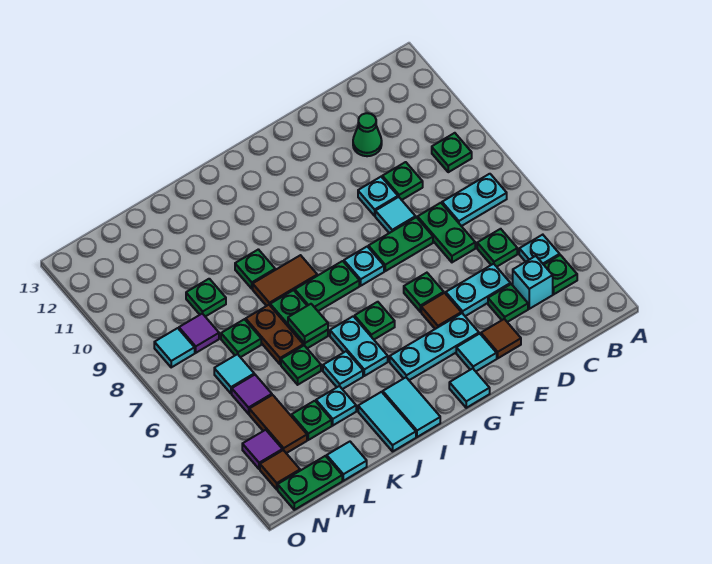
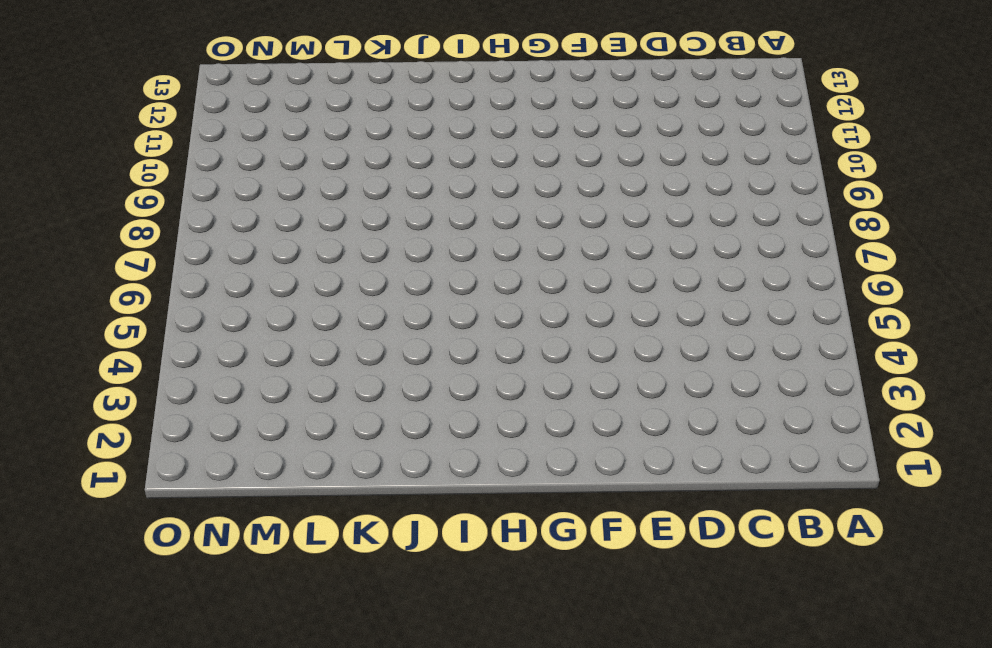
none -> green plate B3 level 1
none -> cyan plate B4 level 1
none -> cyan plate B7:C7 level 1
none -> green plate B9 level 1

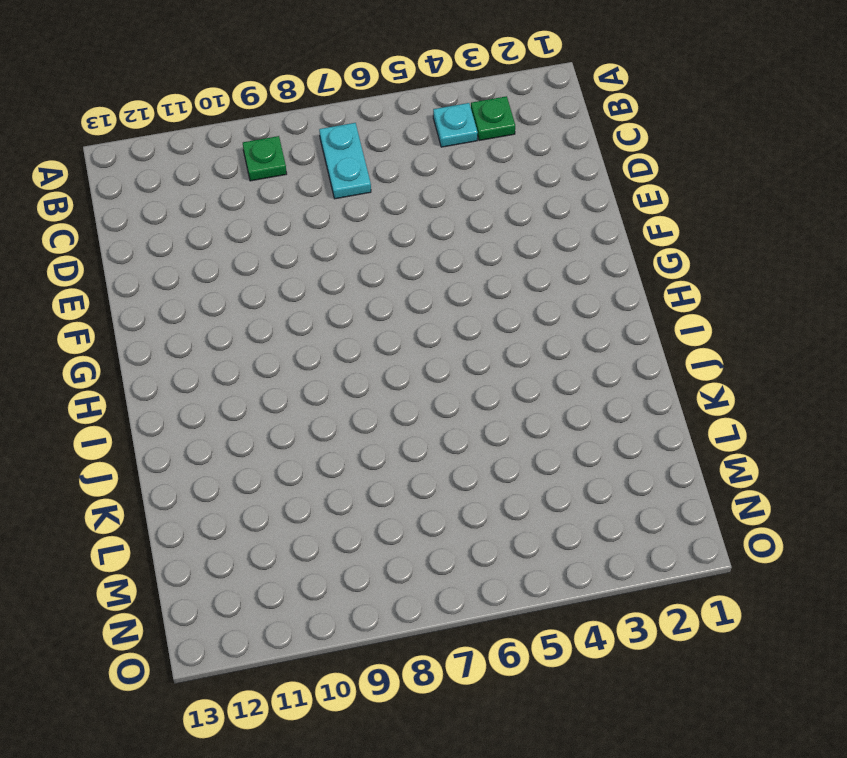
none -> cyan brick C3 level 1
none -> green plate C5 level 1
none -> green plate D3 level 1
none -> cyan plate D4:E4 level 1

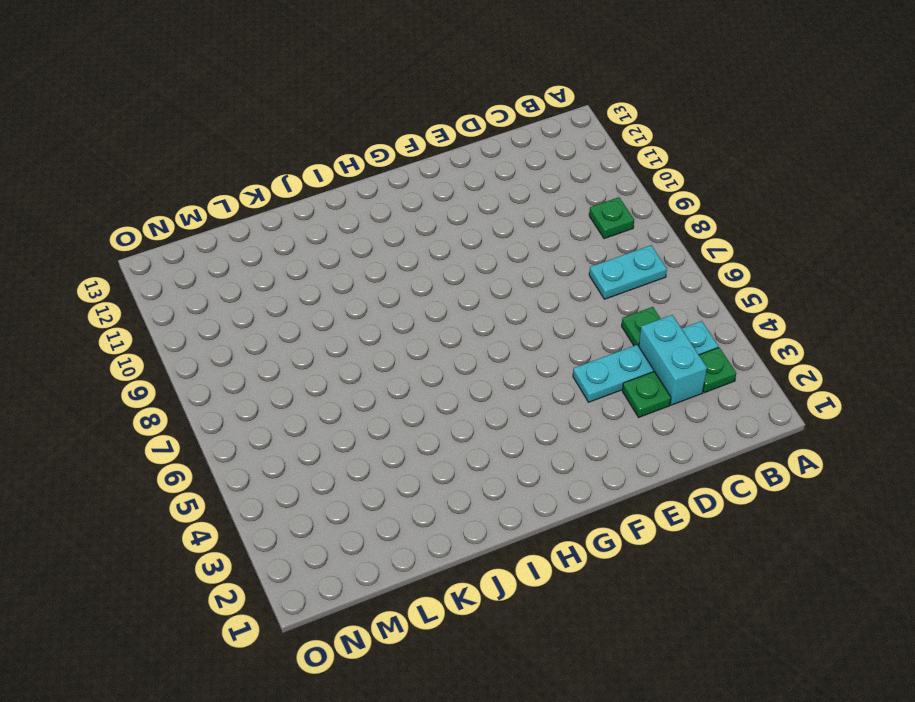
cyan brick C3:C4 level 1 -> cyan brick C3 level 1
none -> green plate D6:D7 level 1
none -> green plate D9 level 1
none -> green cone D11 level 1
none -> brown tile E2 level 1

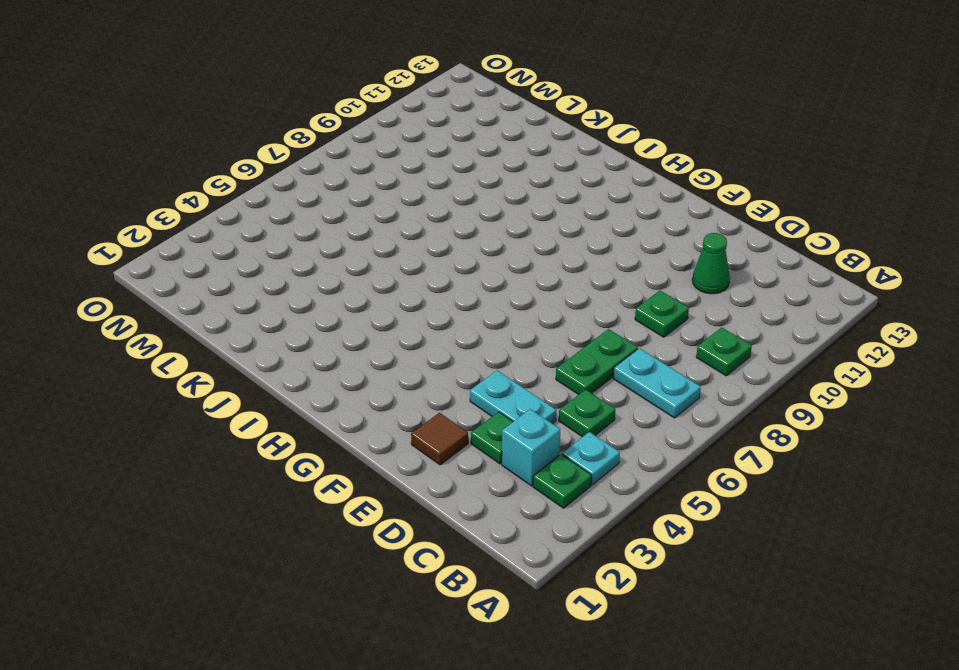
none -> green plate E7:F7 level 1
none -> cyan tile E8 level 1
none -> cyan plate E9 level 1
none -> cyan tile F2 level 1

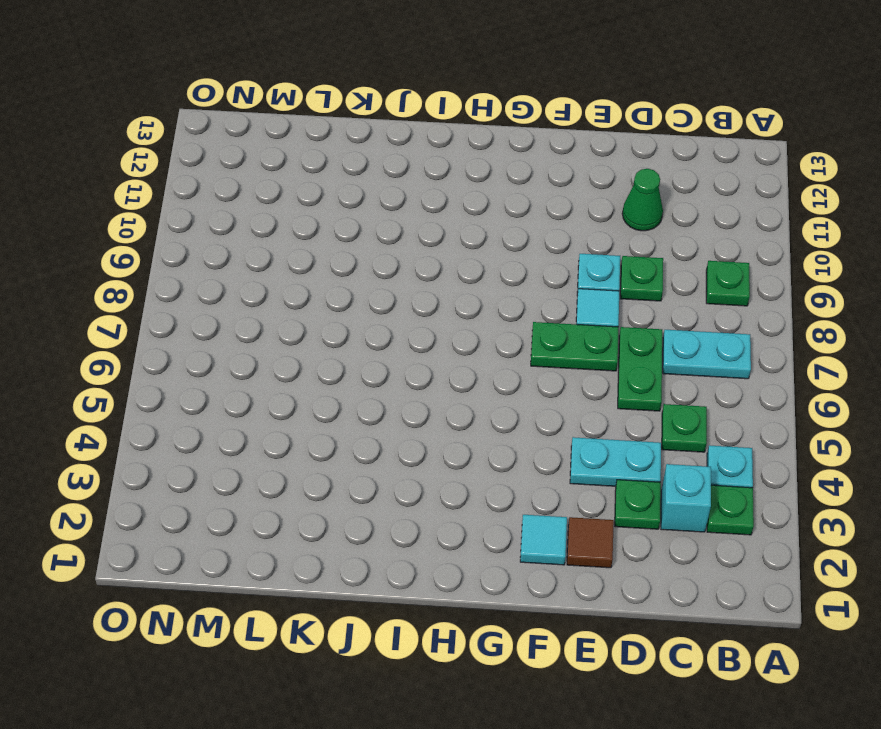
none -> cyan plate F3:H3 level 1
none -> brown tile F4 level 1
none -> green plate F5 level 1
none -> cyan tile G1 level 1

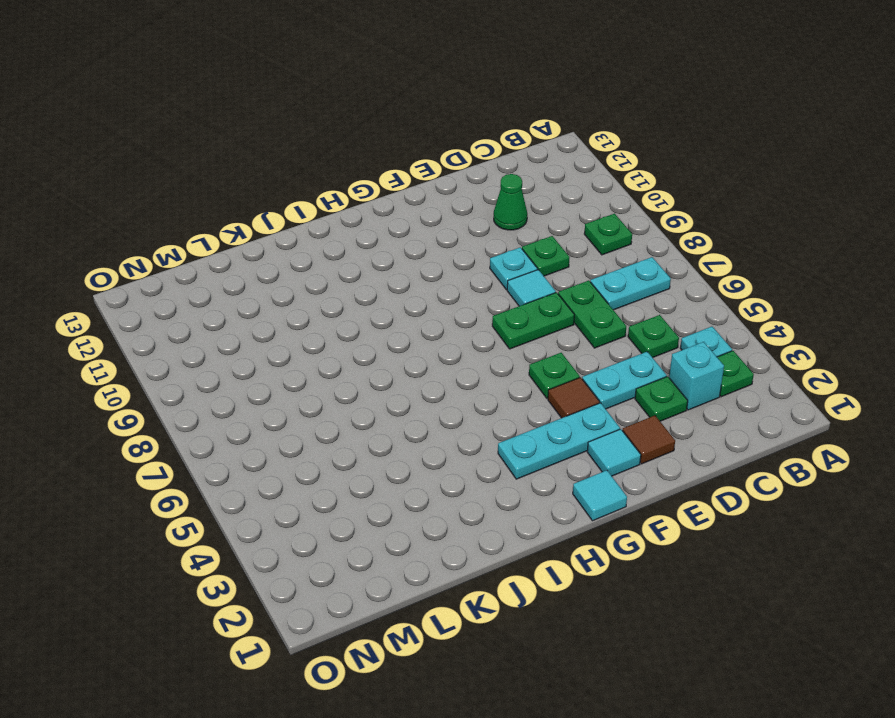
none -> cyan plate G7 level 1
none -> green plate H5 level 1
none -> green plate H7:I7 level 1
none -> cyan tile I1:I2 level 1

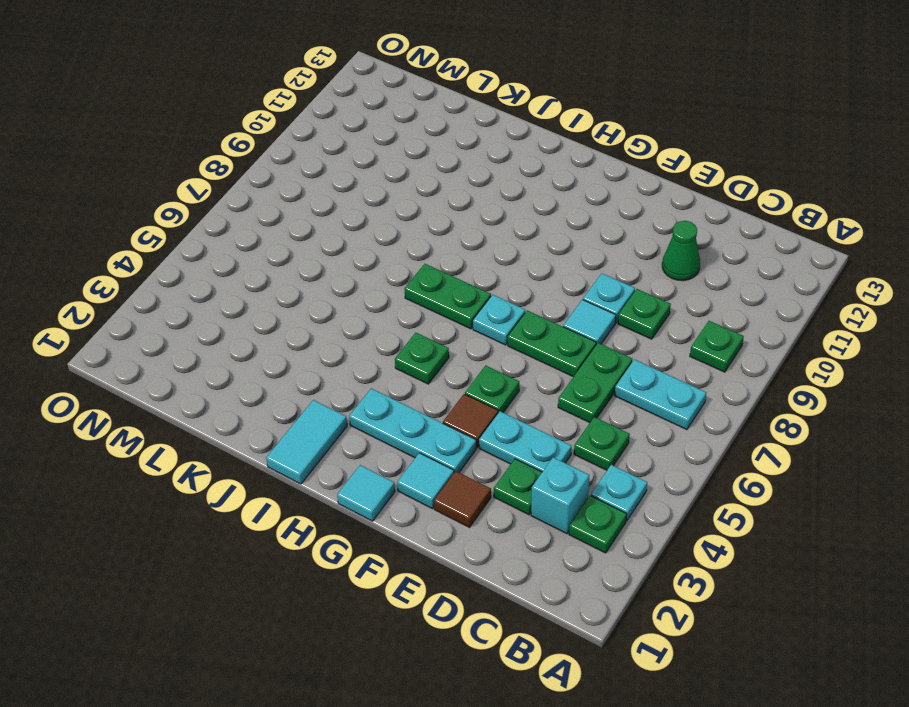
none -> cyan plate I4:I5 level 1
none -> brown tile I8:J8 level 1
none -> cyan tile J1:J2 level 1
none -> cyan plate J4 level 1

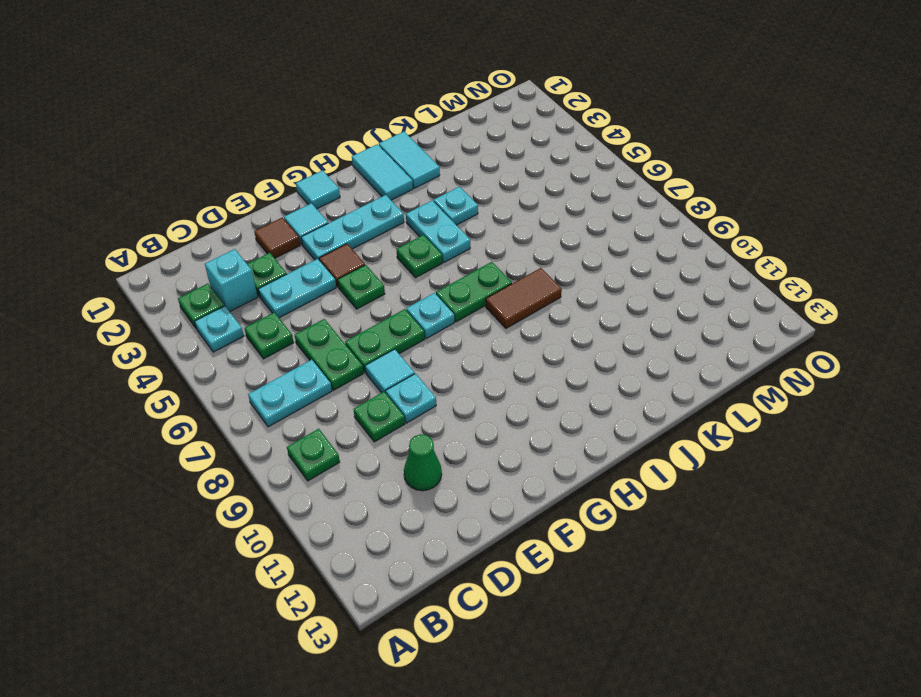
none -> green plate J6:J7 level 1
none -> green plate J9 level 1
none -> cyan plate K3 level 1
none -> green plate K5 level 1

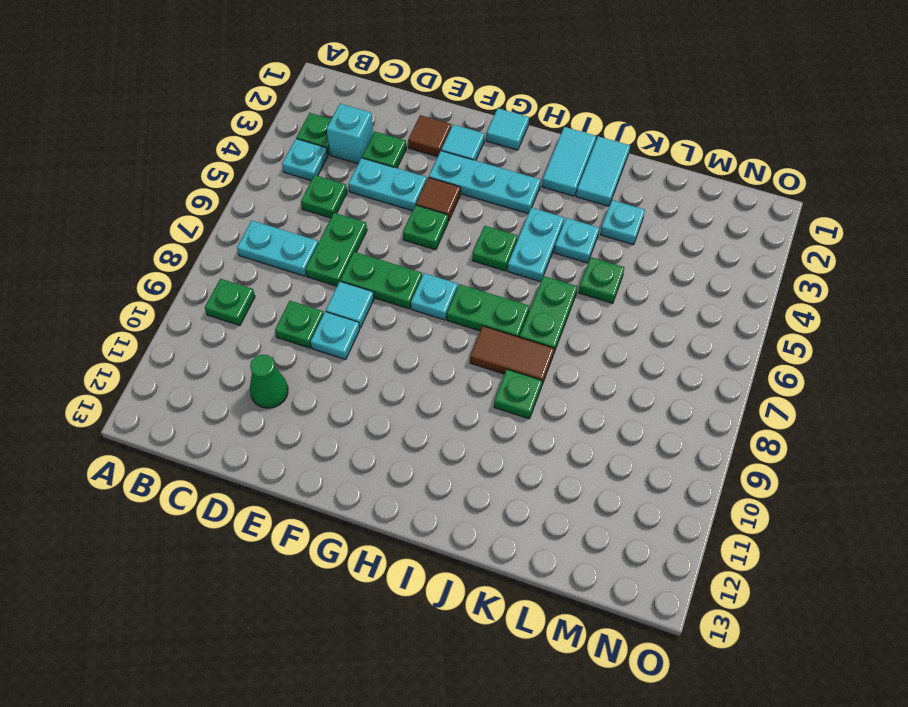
none -> brown plate K6:K7 level 1
none -> cyan tile L1 level 1
none -> green plate L3 level 1
none -> green plate L7 level 1

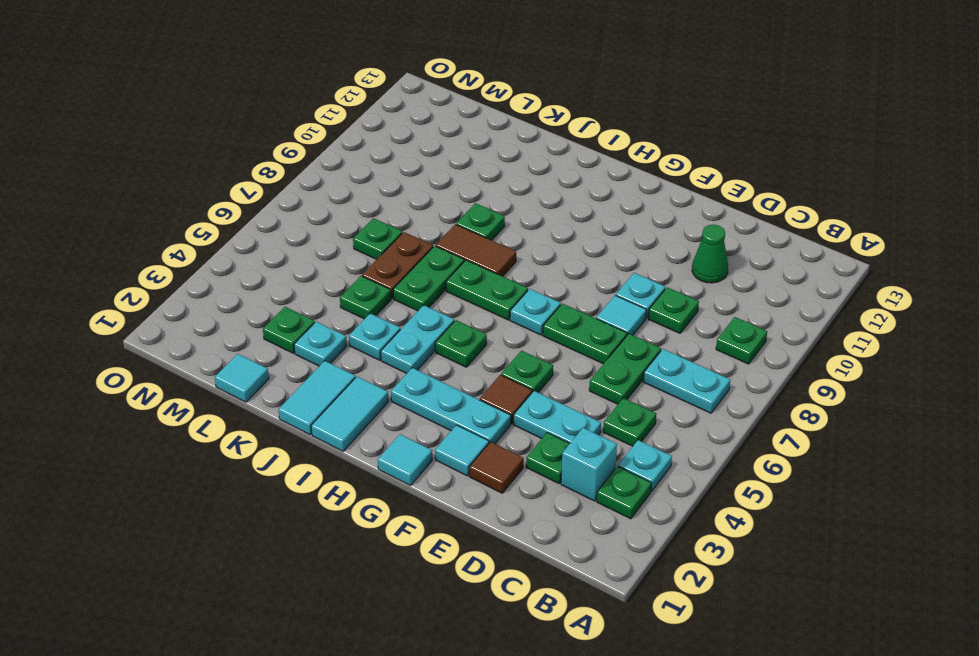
none -> green plate L9 level 1
none -> green plate M1:N1 level 1
none -> brown tile M3:M4 level 1
none -> purple tile M5 level 1

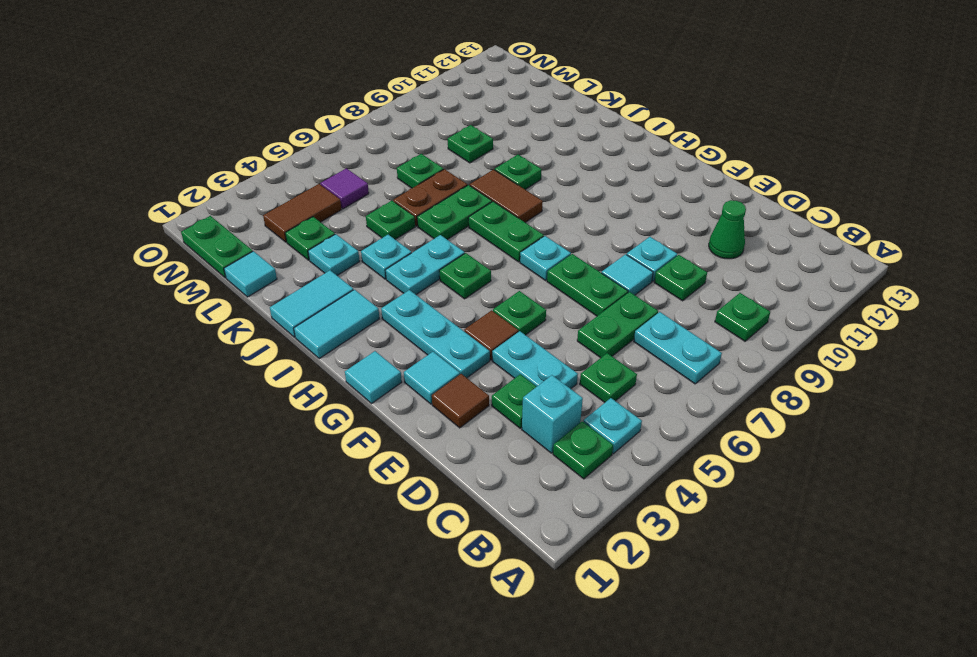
none -> cyan tile M6 level 1
none -> purple tile M8 level 1
none -> brown tile N2 level 1
none -> purple tile N3 level 1

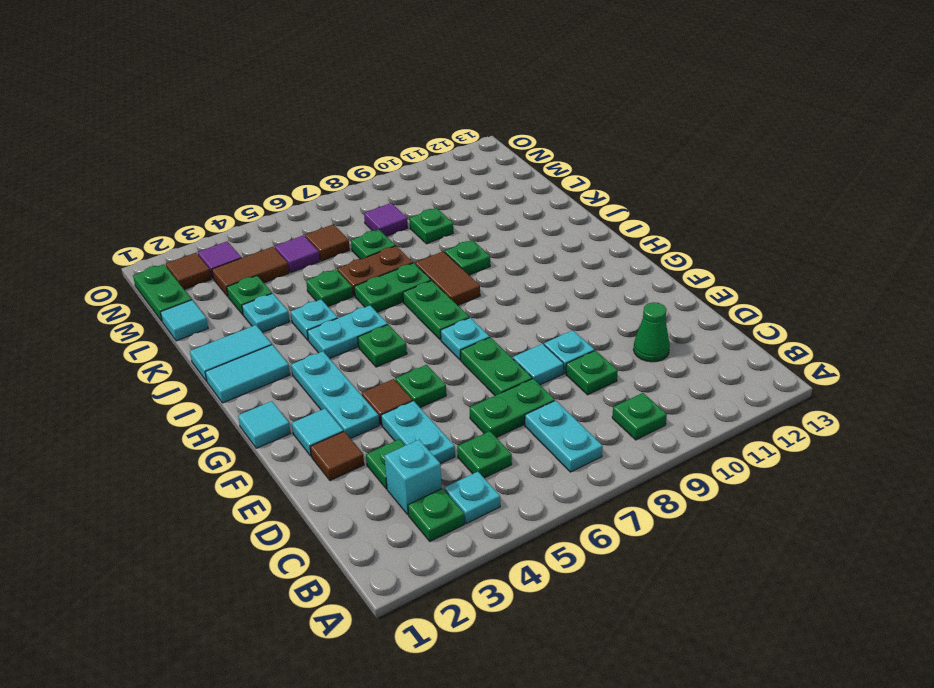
brown tile M6 level 1 -> cyan tile M6 level 1
none -> cyan tile N8 level 1
none -> green tile J6 level 2

